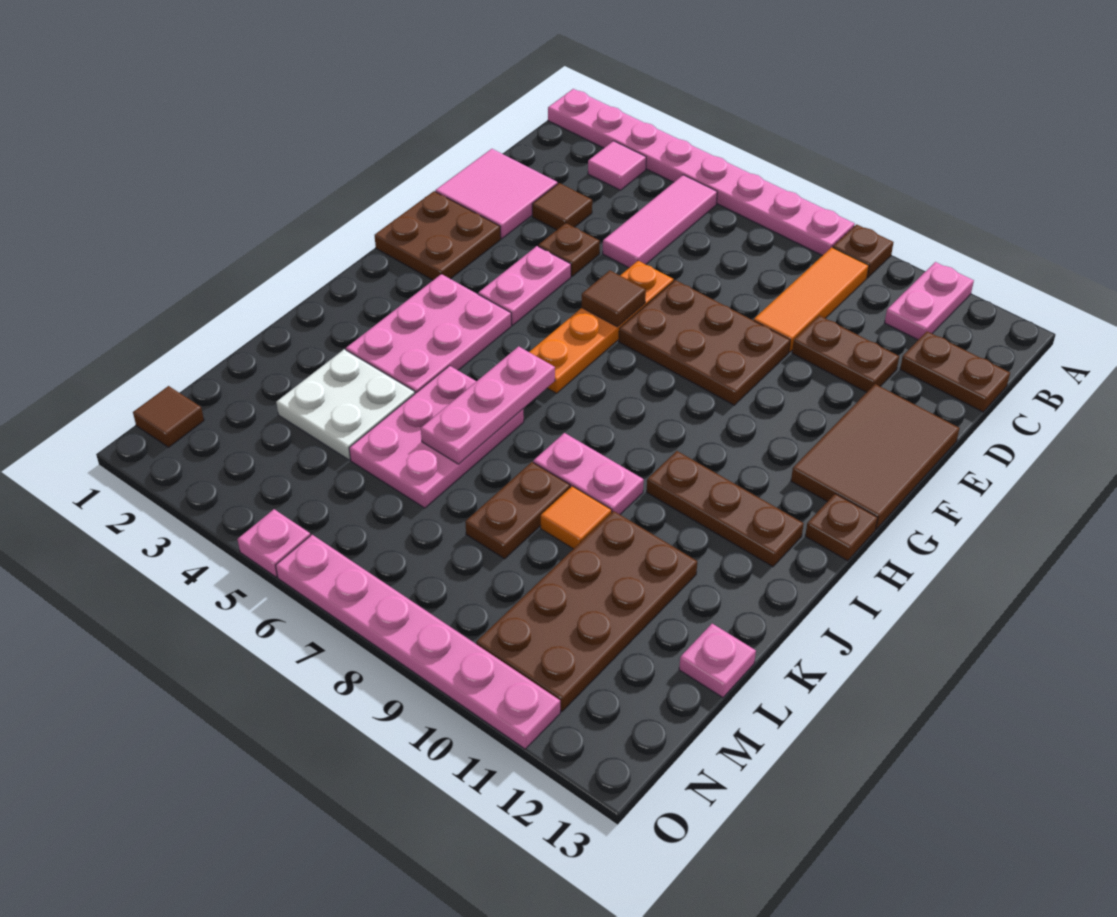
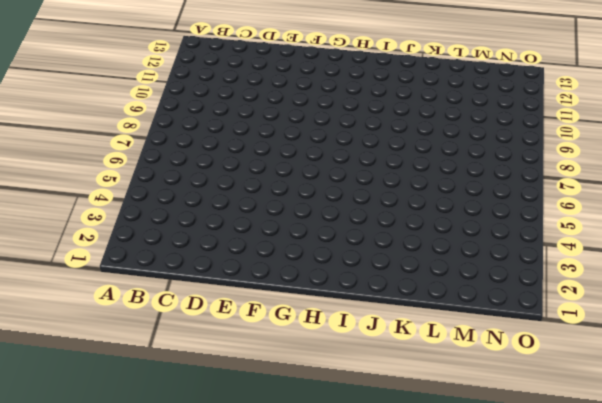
none -> pink plate A1:A8 level 1
none -> brown plate A9 level 1
none -> pink plate A11:B11 level 1
none -> pink tile B3 level 1

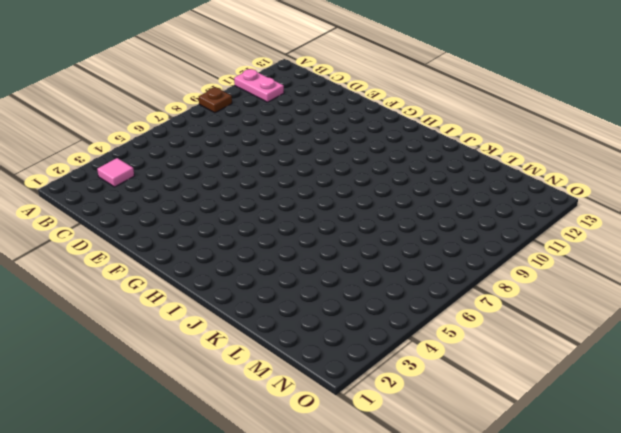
none -> pink plate A1:A8 level 1
none -> pink tile B5:D5 level 1
none -> orange tile B9:D9 level 1
none -> brown plate C12:C13 level 1

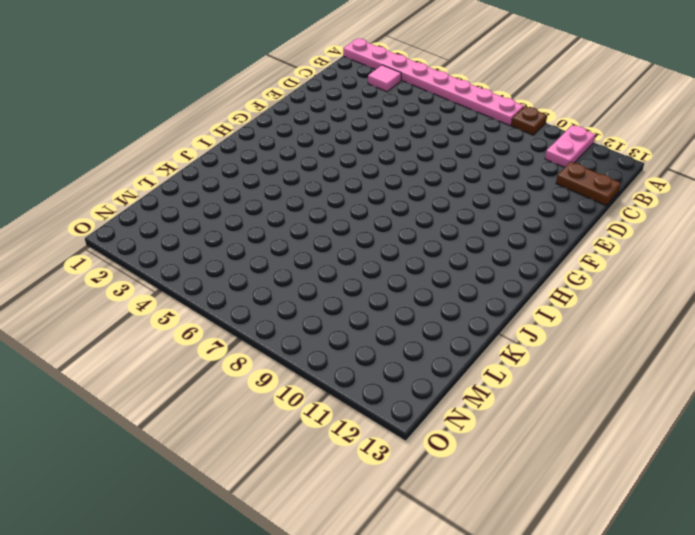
none -> pink tile B5:D5 level 1
none -> orange tile B9:D9 level 1
none -> pink tile D1:E2 level 1
none -> brown tile D3 level 1

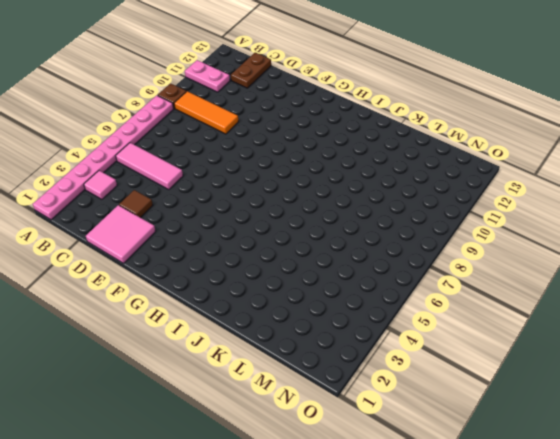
none -> brown plate D10:D11 level 1
none -> brown plate E4 level 1
none -> orange plate E6:H6 level 1
none -> brown plate E7:F9 level 1

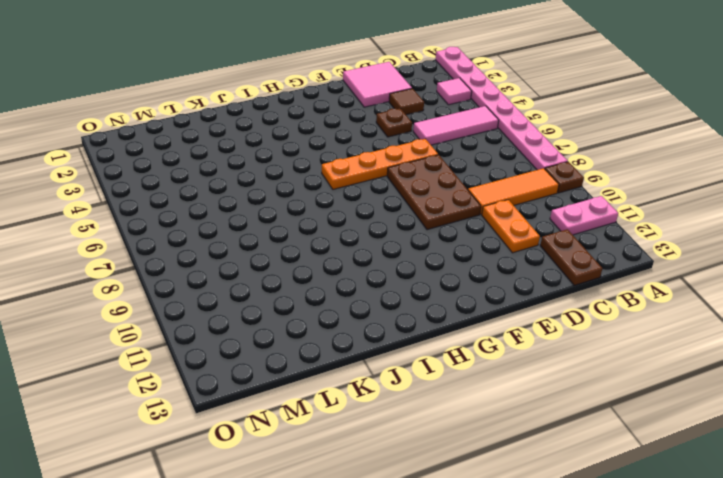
orange plate D10:D11 level 1 -> brown plate D10:D11 level 1
none -> brown tile E12:G13 level 1
none -> brown plate F1:G2 level 1
none -> pink plate F4:G4 level 1
none -> pink plate H3:J4 level 1

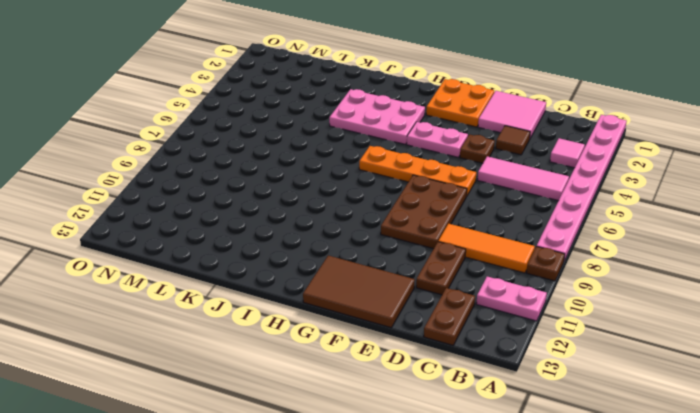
orange plate F1:G2 level 1 -> brown plate F1:G2 level 1
none -> brown plate H13 level 1
none -> brown plate I10:I12 level 1
none -> pink plate J5:L6 level 1
none -> pink plate J8:J9 level 1

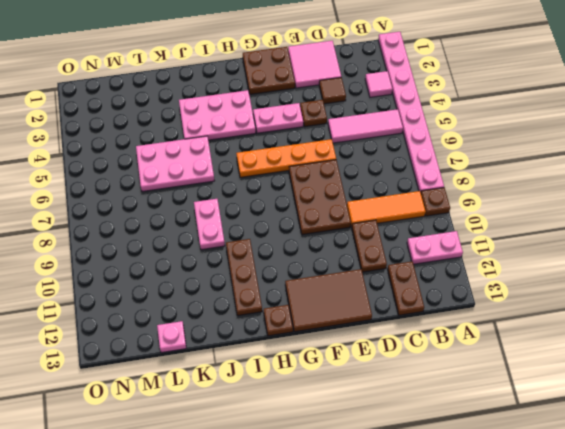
none -> white plate K3:L4 level 1
none -> brown plate K8:L8 level 1
none -> orange tile K9 level 1
none -> brown plate K10:N11 level 1

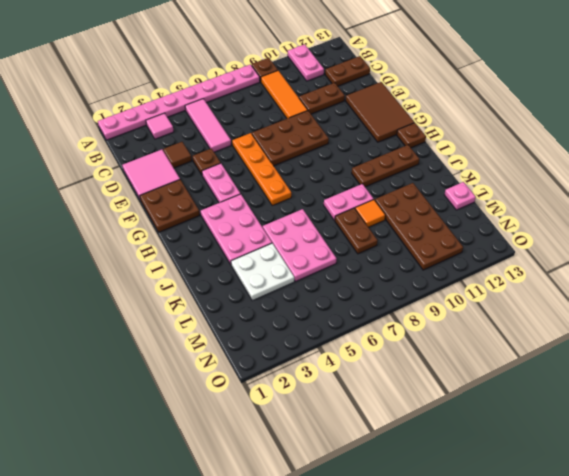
none -> brown tile N1 level 1
none -> pink plate O5 level 1
none -> pink plate O6:O11 level 1
none -> brown tile F6 level 2

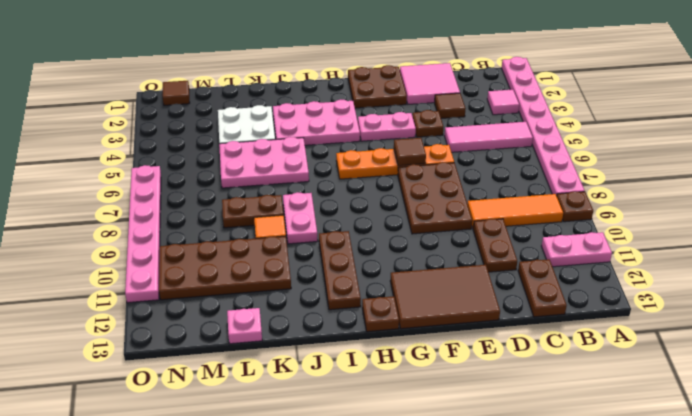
none -> pink plate O5 level 1
none -> pink plate I6:K6 level 2

